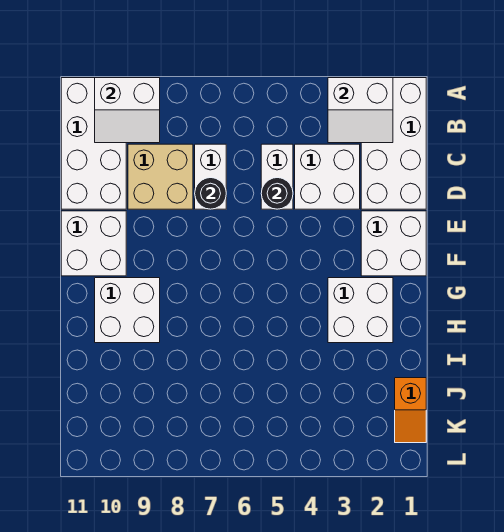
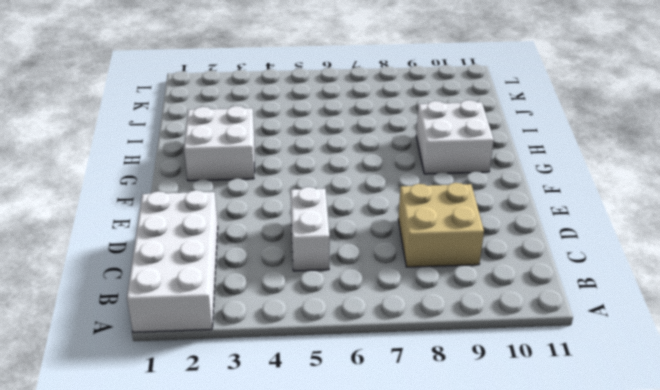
none -> white brick A10:D11 level 1
none -> white brick C3:D4 level 1
none -> white brick C7:D7 level 1

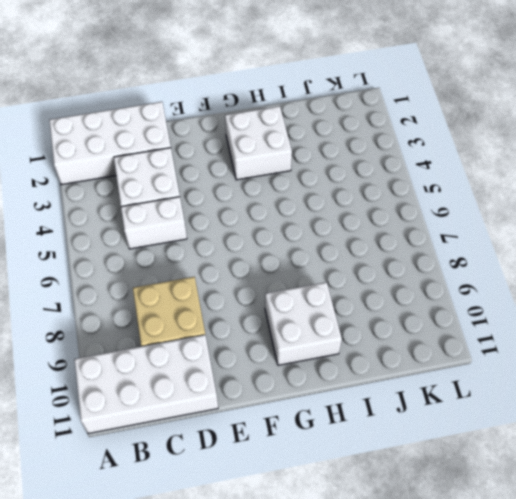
none -> white brick C7:D7 level 1
none -> white brick E1:F2 level 1
none -> white brick E10:F11 level 1

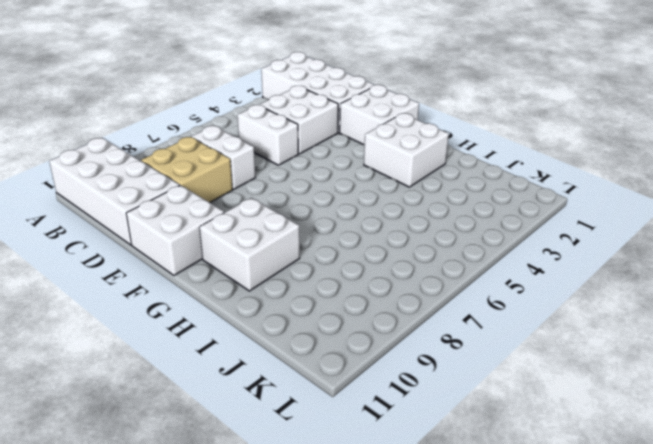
none -> orange slope J1:K1 level 1 top J
none -> white slope A2:B3 level 2 top A
none -> white slope A9:B10 level 2 top A

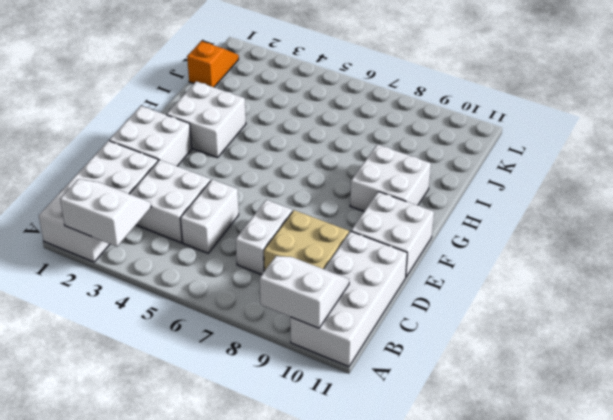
none -> black round brick D5 level 2
none -> black round brick D7 level 2

